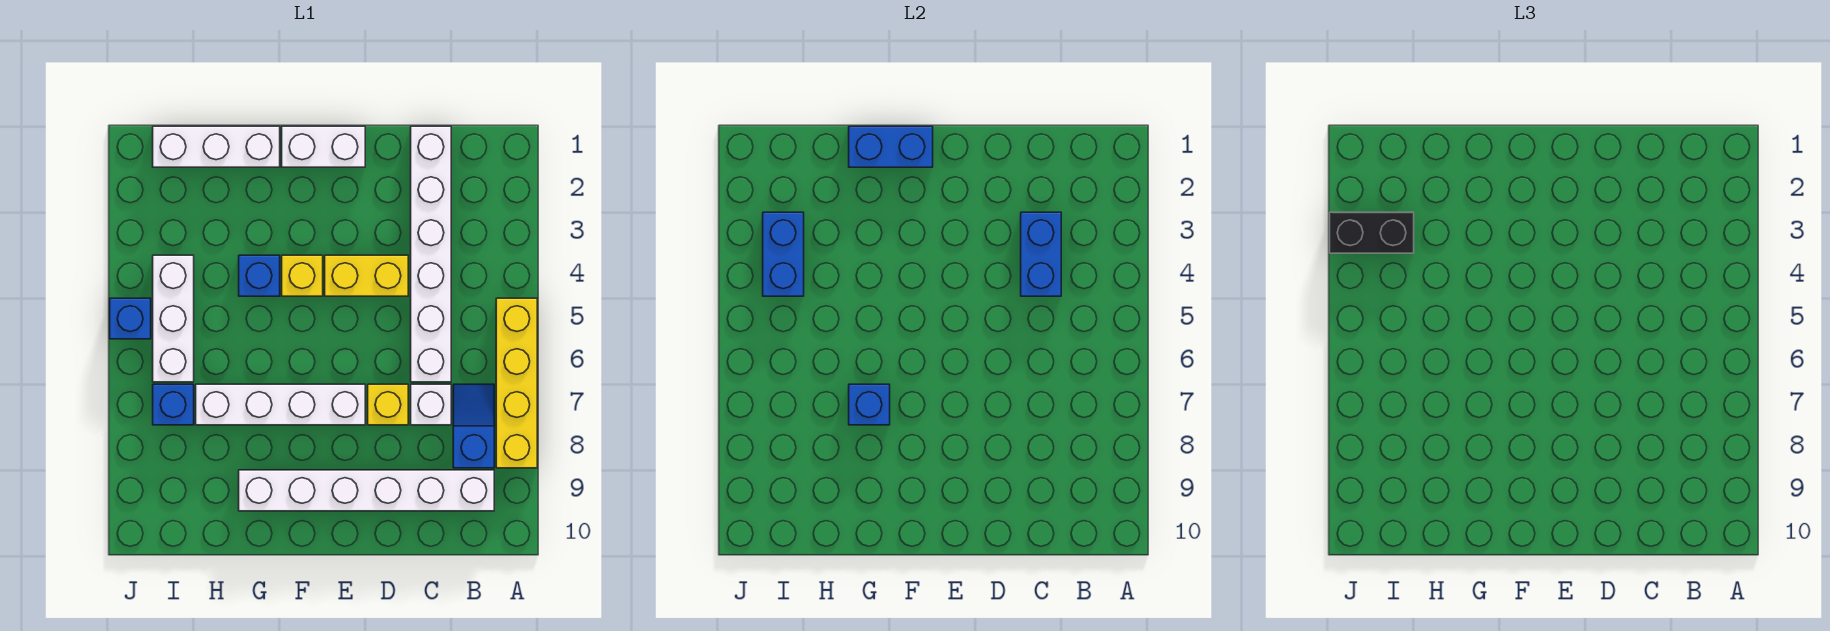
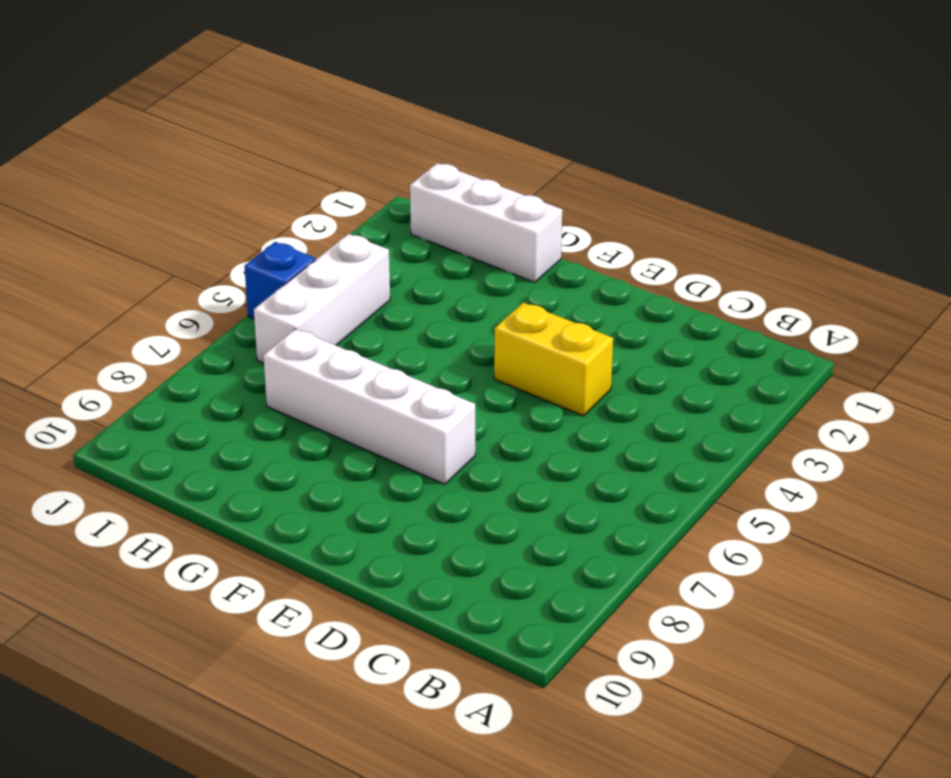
none -> yellow brick A5:A8 level 1
none -> blue slope B7:B8 level 1 top 8
none -> white brick B9:G9 level 1

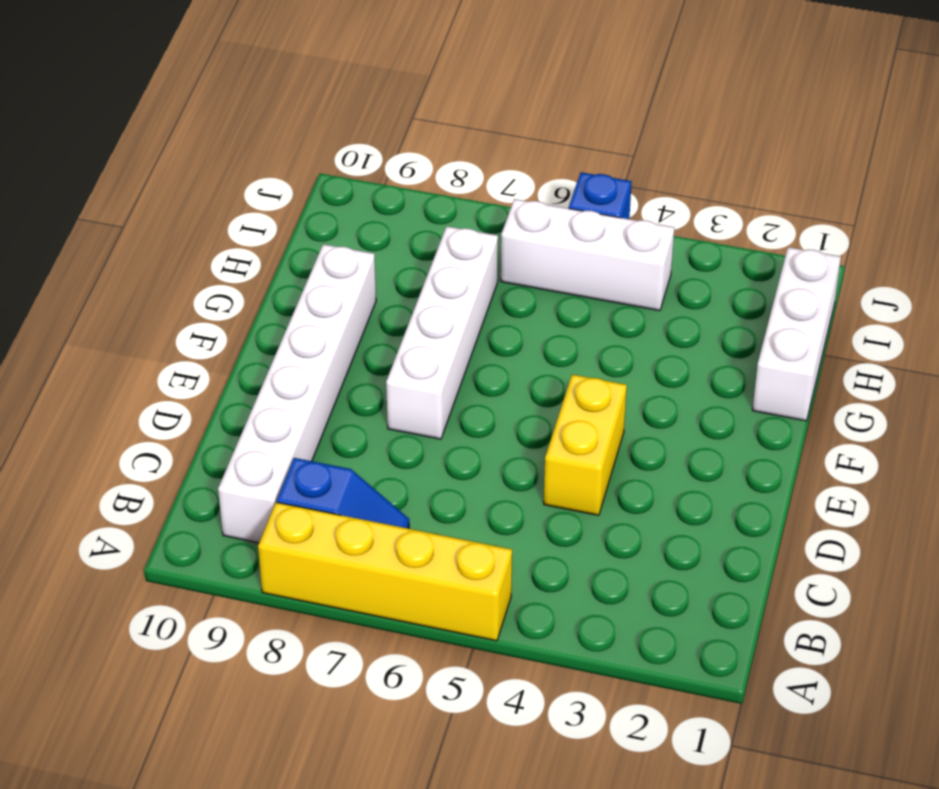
none -> white brick C1:C6 level 1
none -> white brick C7 level 1
none -> yellow brick D7 level 1

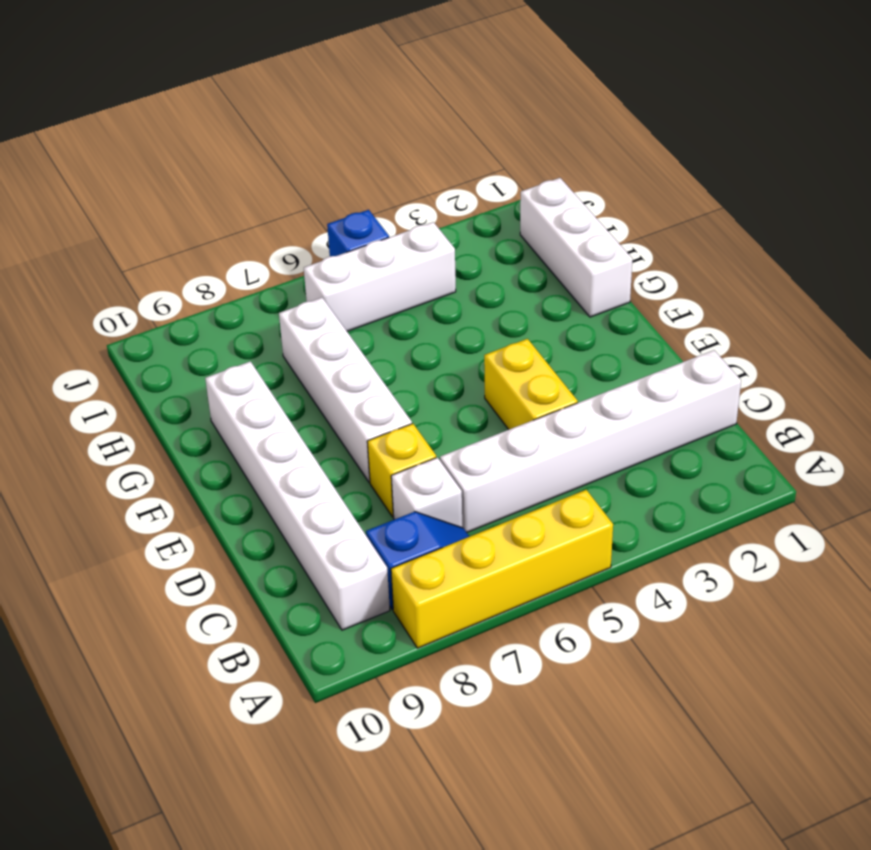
none -> white brick E1:F1 level 1
none -> yellow brick F4 level 1
none -> blue brick G4 level 1

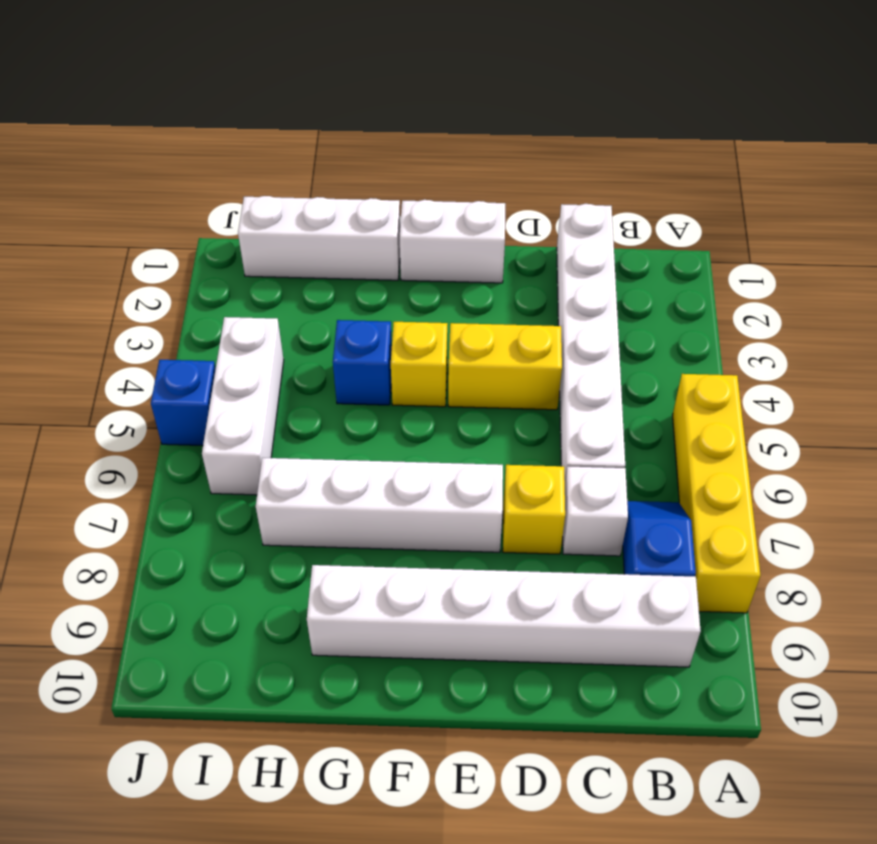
none -> blue brick I7 level 1
none -> blue brick C3:C4 level 2
none -> blue brick F1:G1 level 2

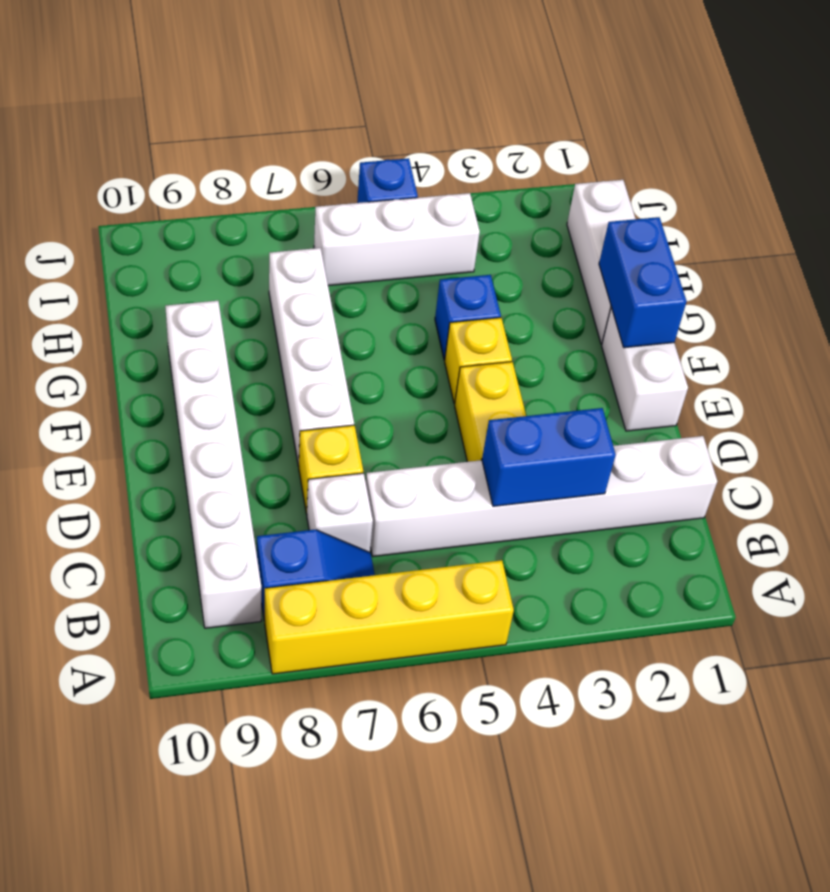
none -> blue brick I7 level 1
none -> blue brick G7 level 2
none -> blue brick I3:I4 level 2

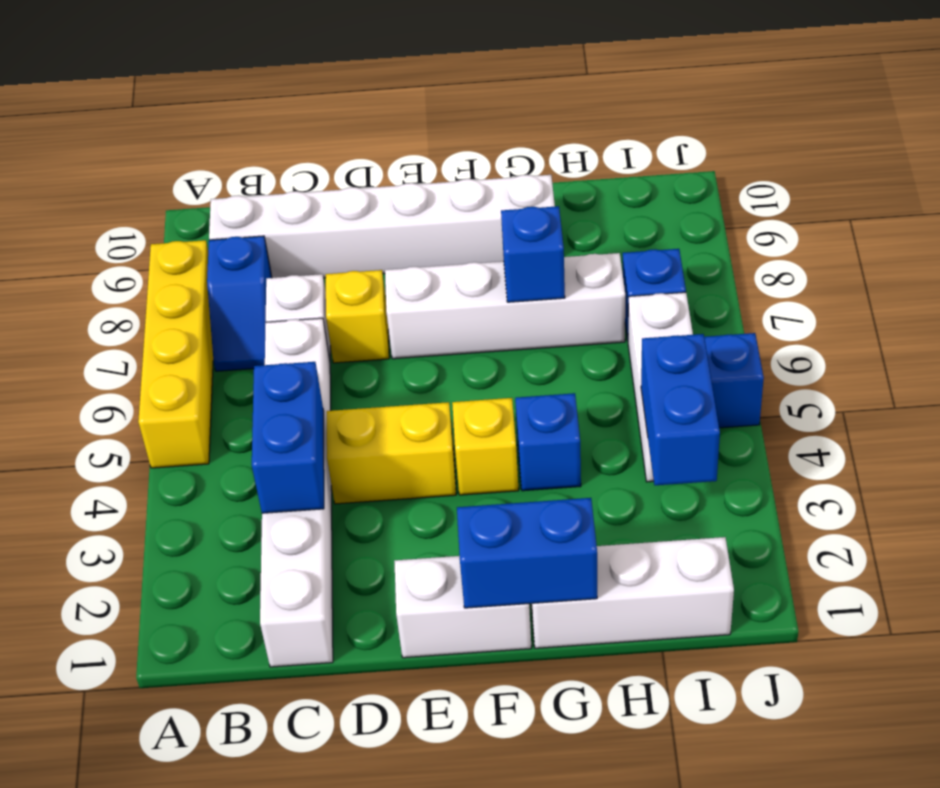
none -> black brick I3:J3 level 3

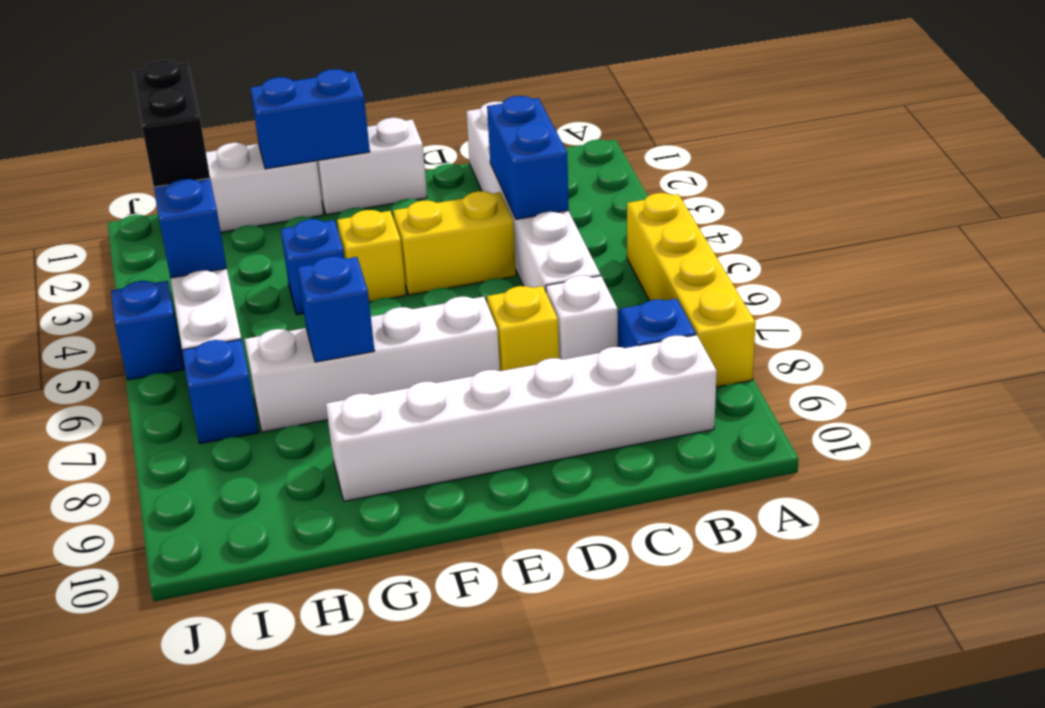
black brick I2:I3 level 3 -> black brick I3:J3 level 3

